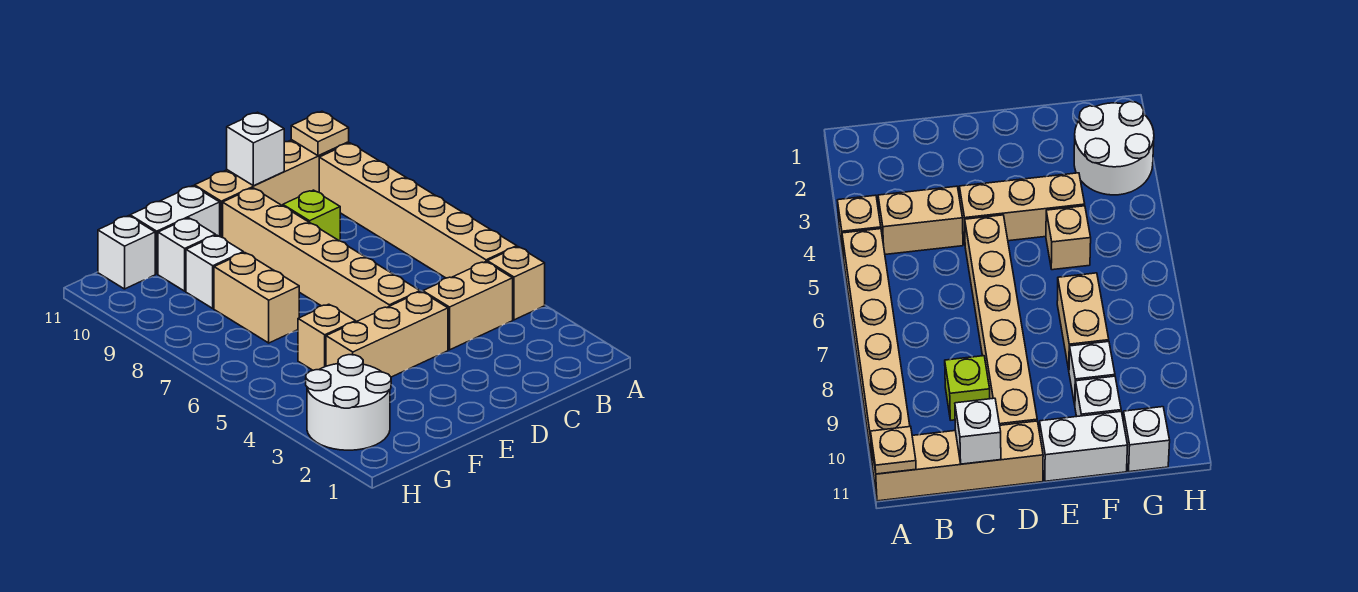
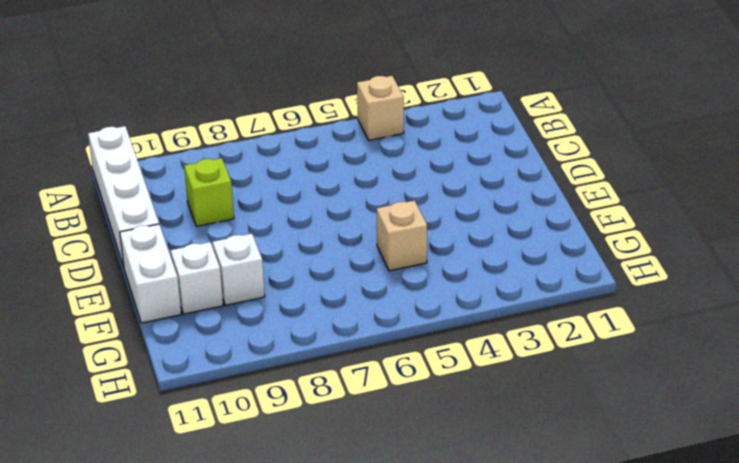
white brick A11:D11 level 1 -> tan brick A11:D11 level 1
none -> tan brick A5:A10 level 1
none -> tan brick B4:C4 level 1
none -> tan brick D4:F4 level 1

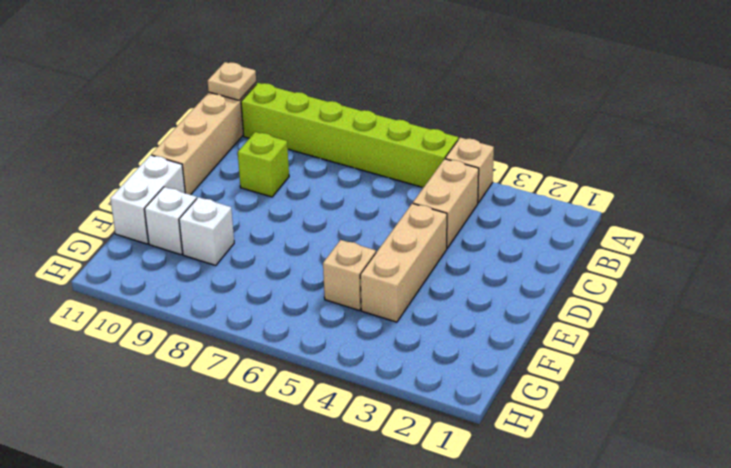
lime brick A5:A10 level 1 -> tan brick A5:A10 level 1
none -> tan brick D5:D10 level 1
none -> tan brick F7:F8 level 1
none -> white round brick G2:H3 level 1

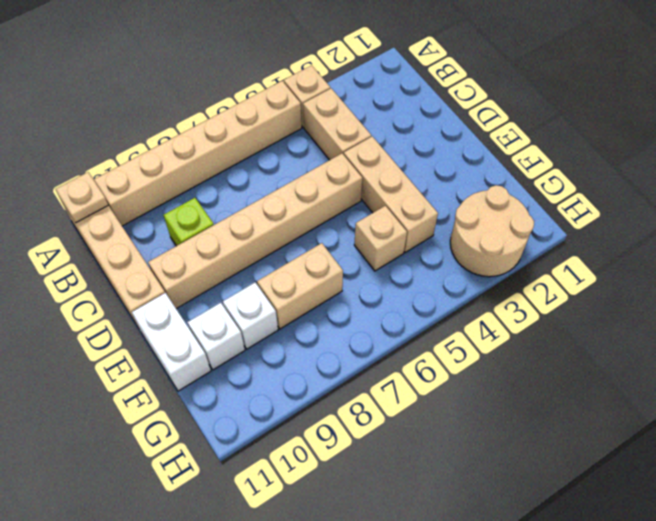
tan round brick G2:H3 level 1 -> white round brick G2:H3 level 1
none -> white brick G11 level 1
none -> white brick C11 level 2

